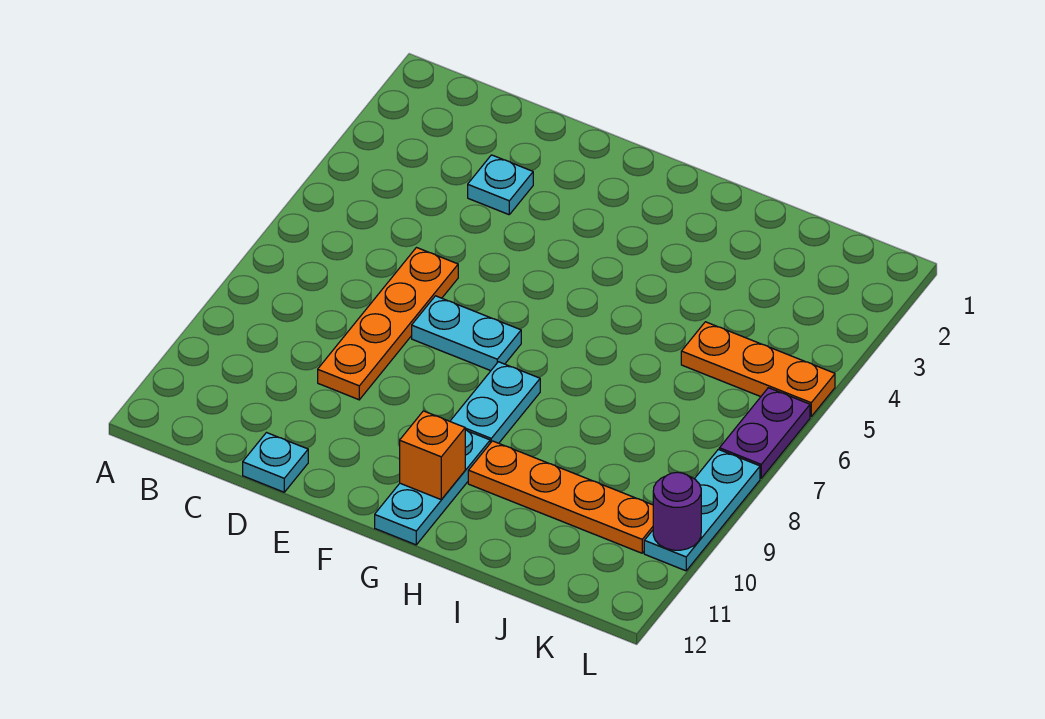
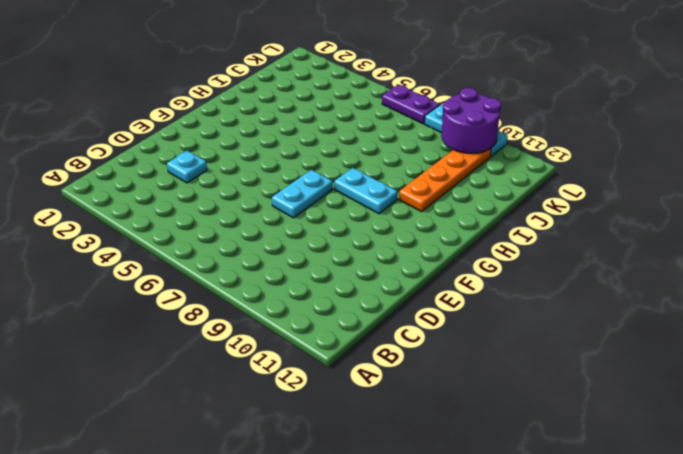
purple round brick K9:L10 level 2 -> purple round brick L10 level 2
none -> orange plate D6:D9 level 1
none -> cyan plate D12 level 1
none -> cyan plate G10:G12 level 1

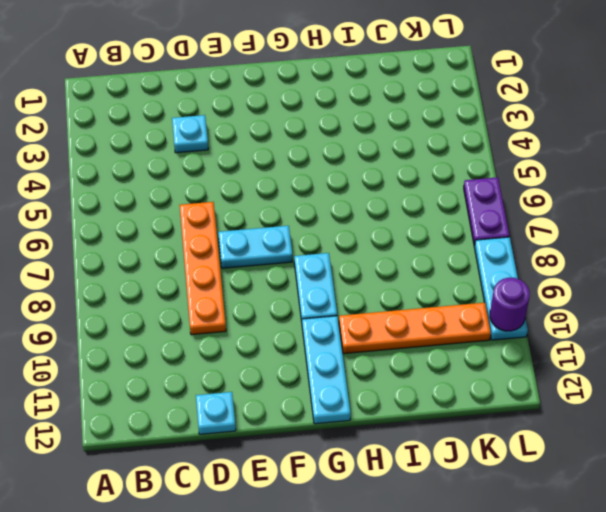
none -> orange plate J5:L5 level 1
none -> orange brick G11 level 2

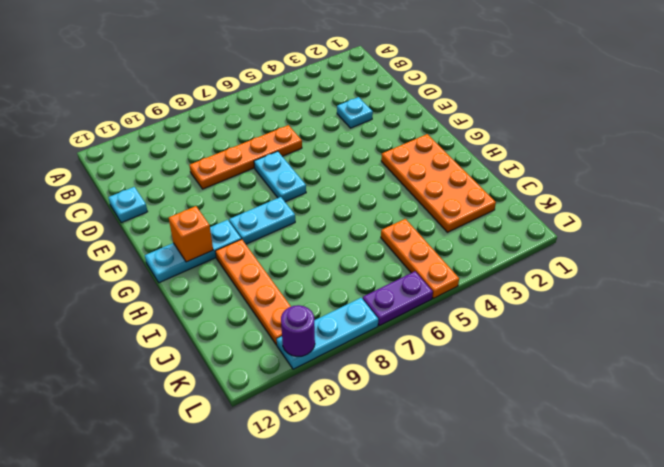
orange plate G2:J3 level 1 -> none

